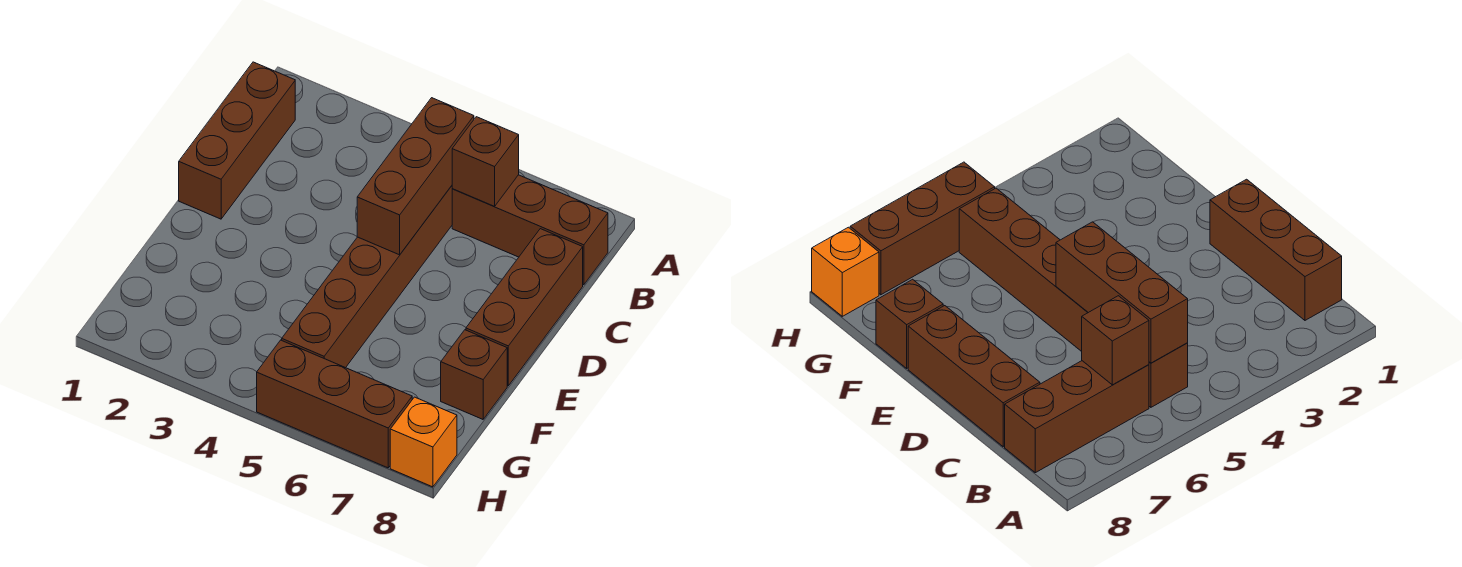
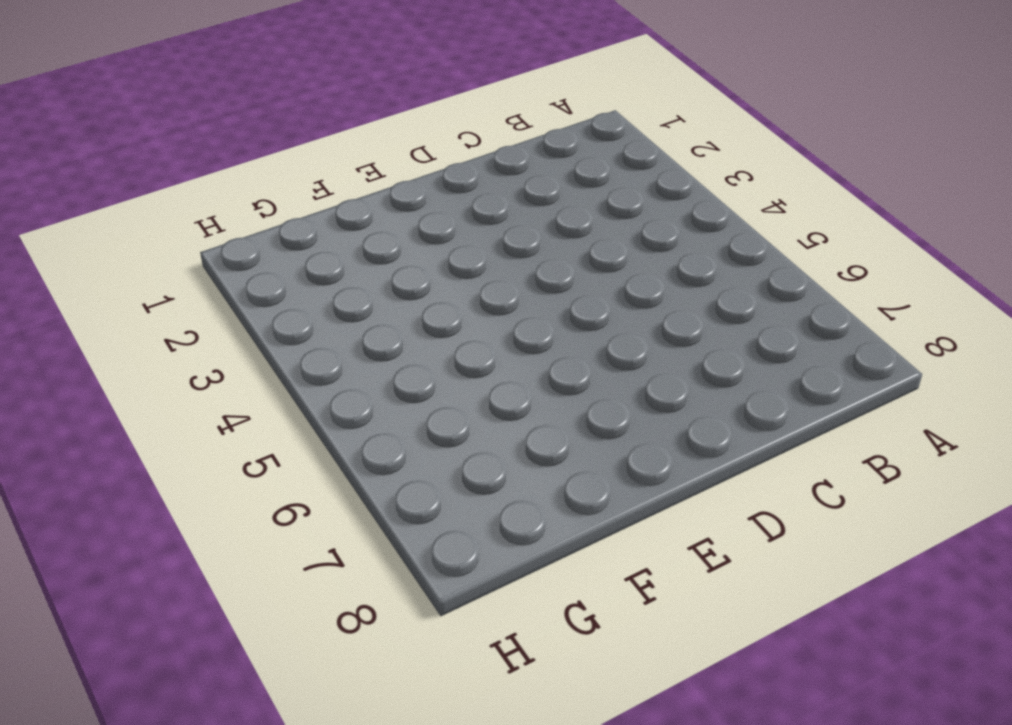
none -> brown brick B1:D1 level 1
none -> brown brick B5:G5 level 1

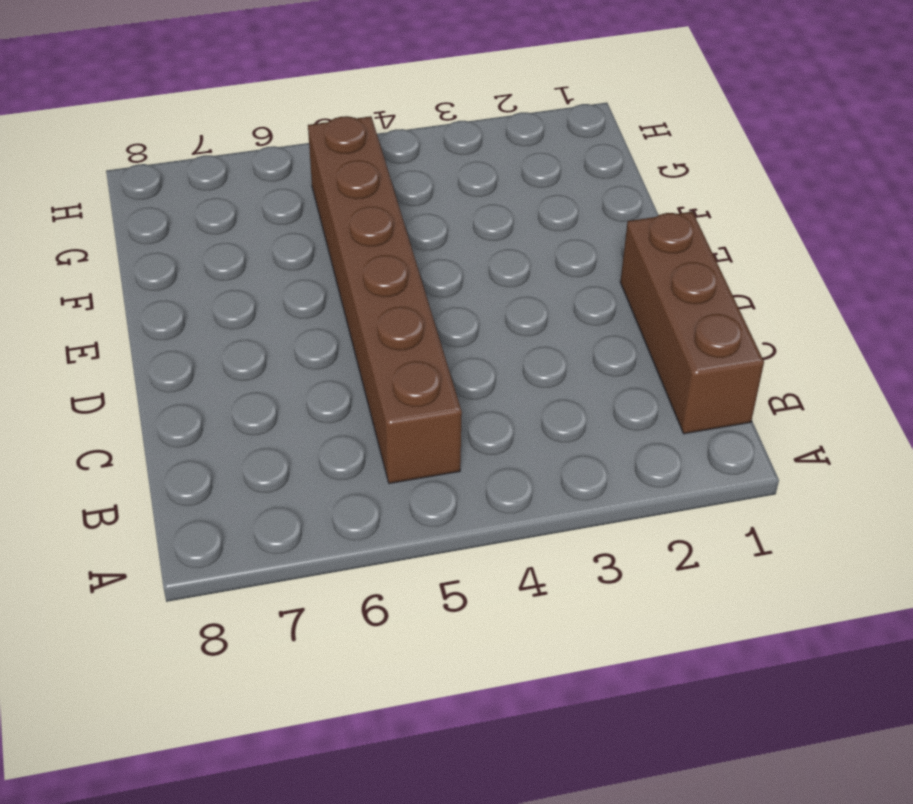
none -> brown brick B6:B8 level 1
none -> brown brick C8:E8 level 1

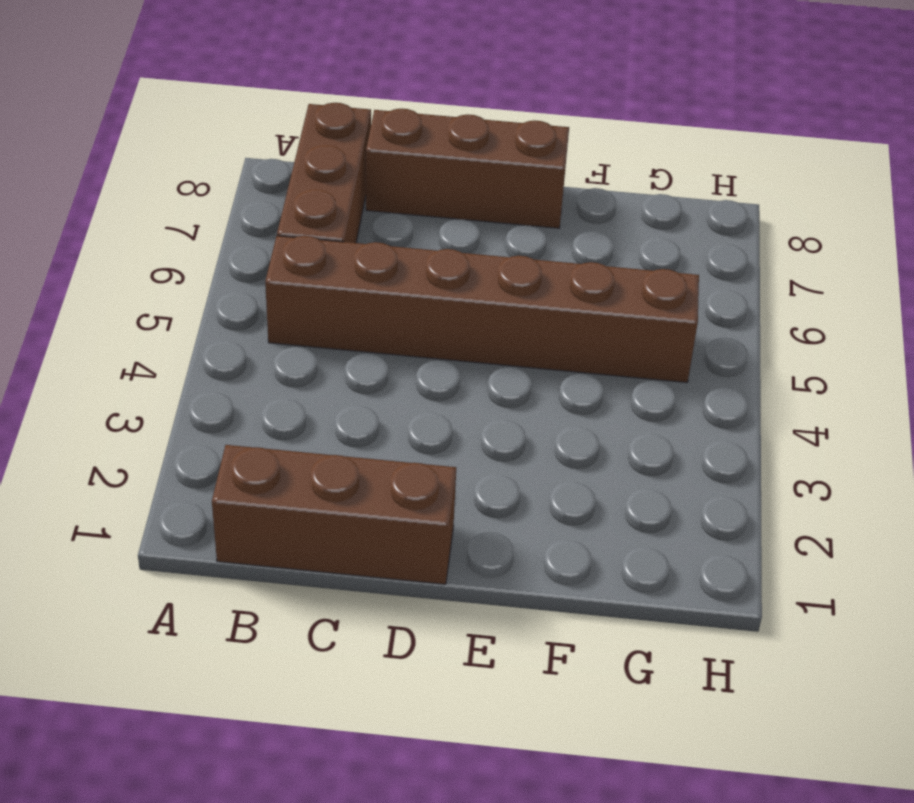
none -> brown brick F8 level 1
none -> brown brick H5:H7 level 1

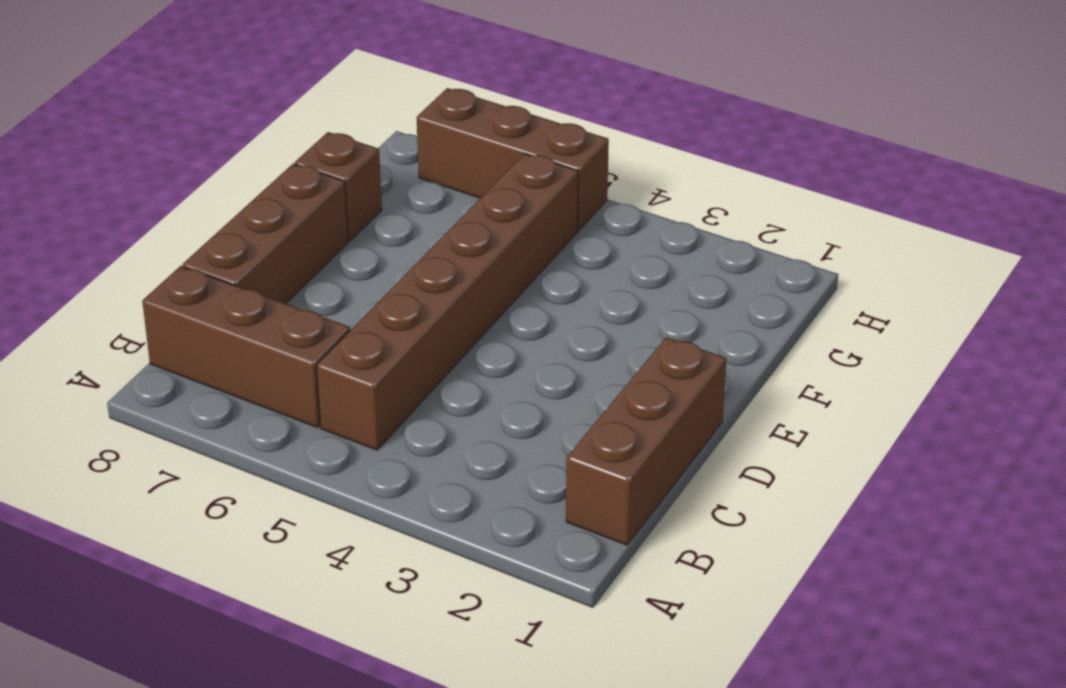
none -> orange brick H8 level 1
none -> brown brick B5:D5 level 2

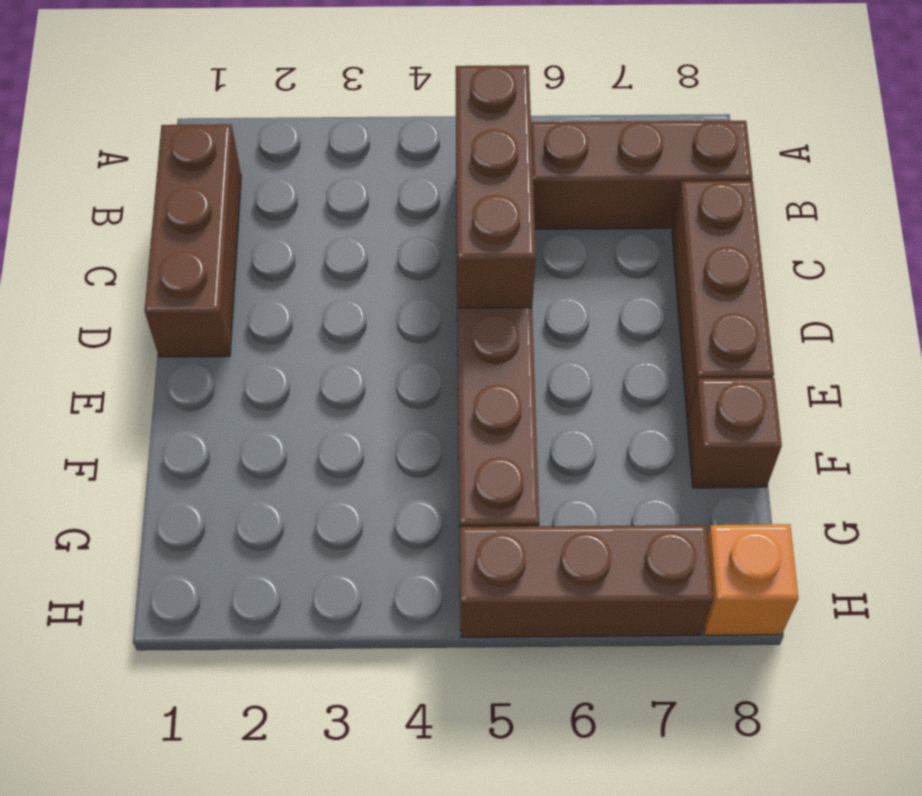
none -> brown brick B6 level 2

